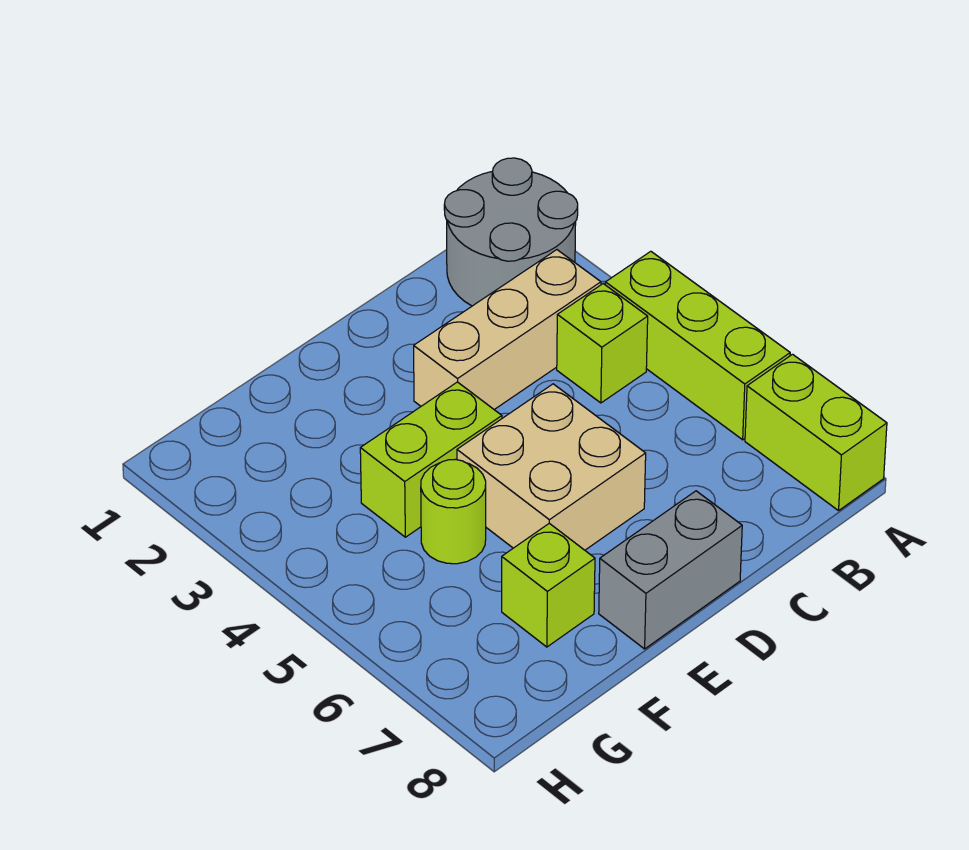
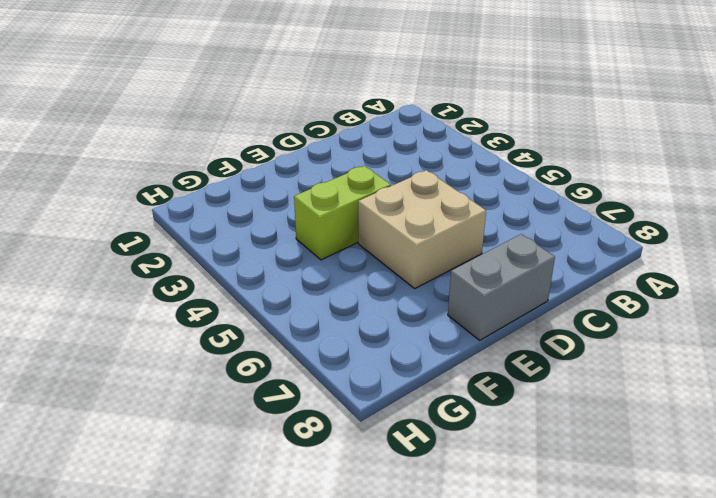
none -> grey round brick A1:B2 level 1
none -> lime brick A4:A6 level 1

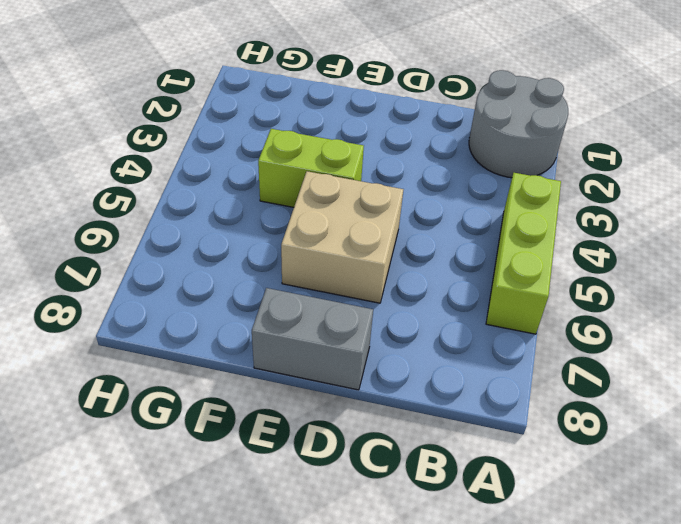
none -> lime brick A7:A8 level 1
none -> tan brick B3:D3 level 1

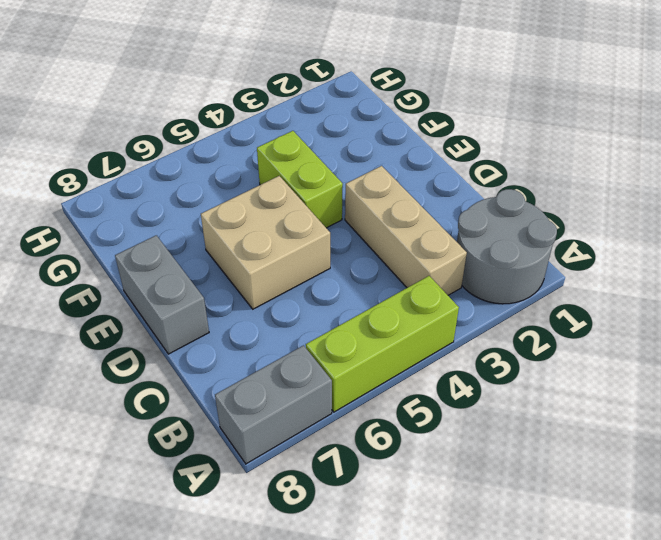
grey brick A7:A8 level 1 -> lime brick A7:A8 level 1
none -> lime brick B4 level 1
none -> lime round brick F5 level 1

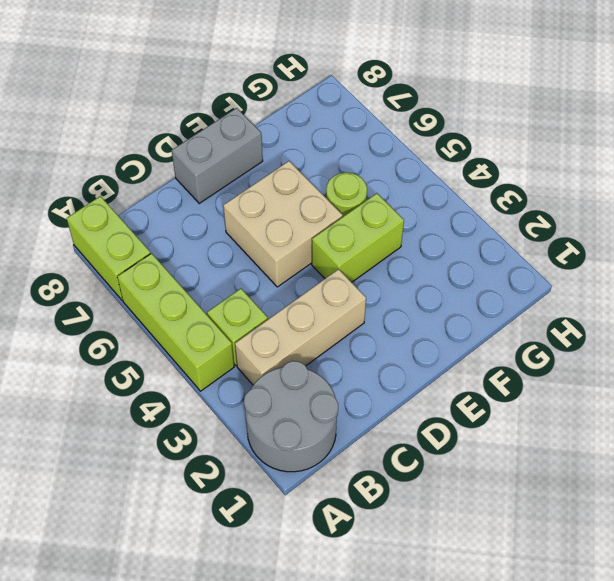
none -> lime brick F7 level 1

